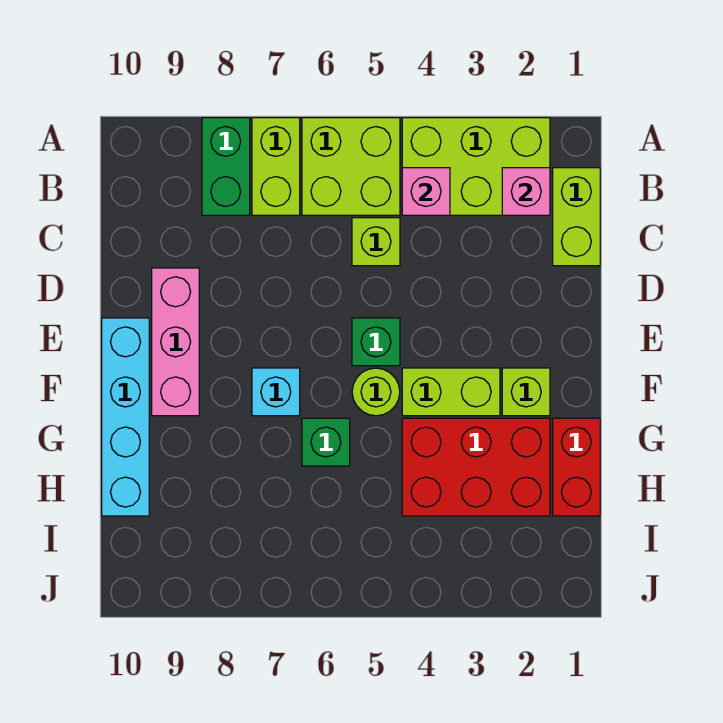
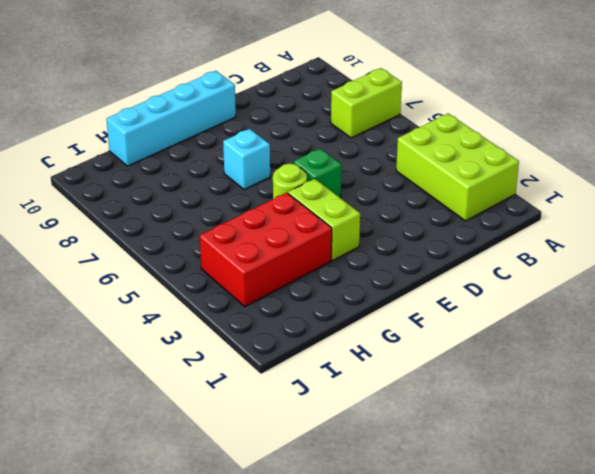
red brick G3:I4 level 1 -> red brick G2:H4 level 1
none -> lime brick A5:B6 level 1
none -> green brick A8:B8 level 1
none -> lime brick B1:C1 level 1

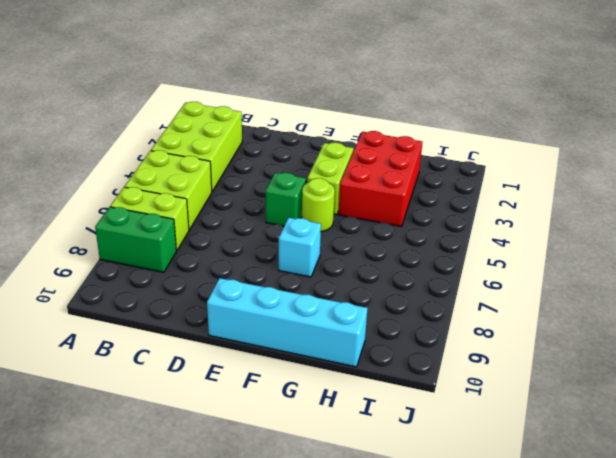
none -> lime brick B1:C1 level 1
none -> lime brick C5 level 1
none -> pink brick D9:F9 level 1

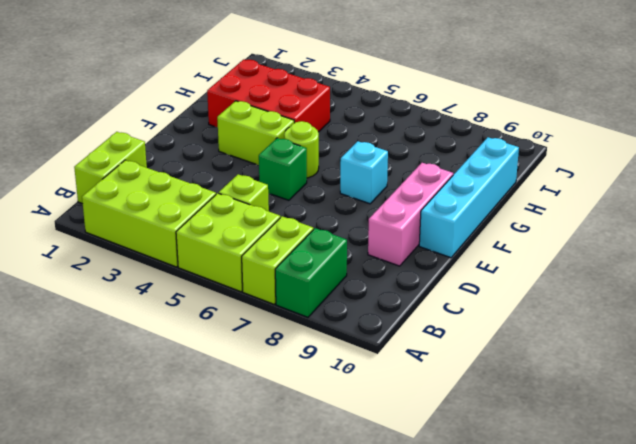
none -> lime brick F2 level 1
none -> red brick G1:H1 level 1
none -> green brick G6 level 1

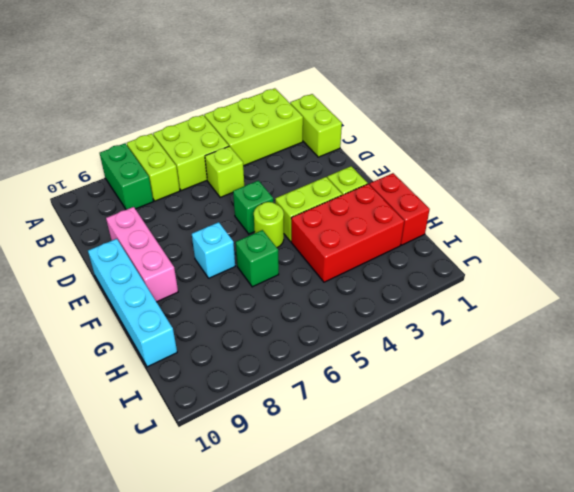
none -> pink brick B2 level 2
none -> pink brick B4 level 2

